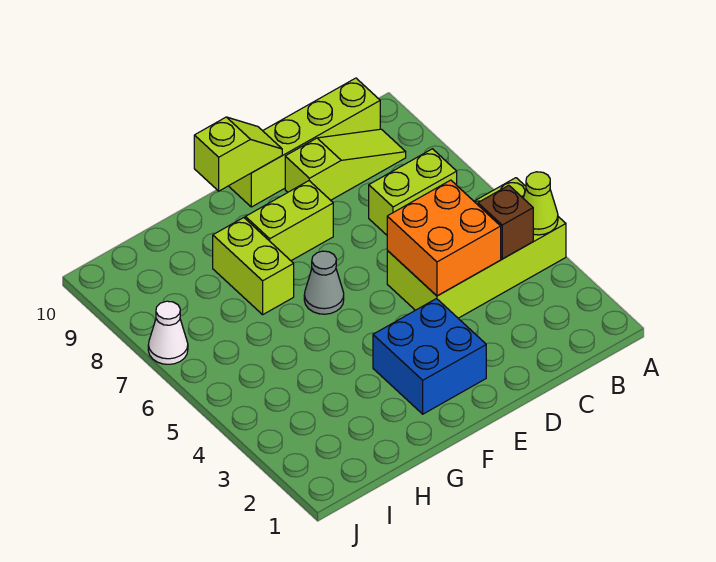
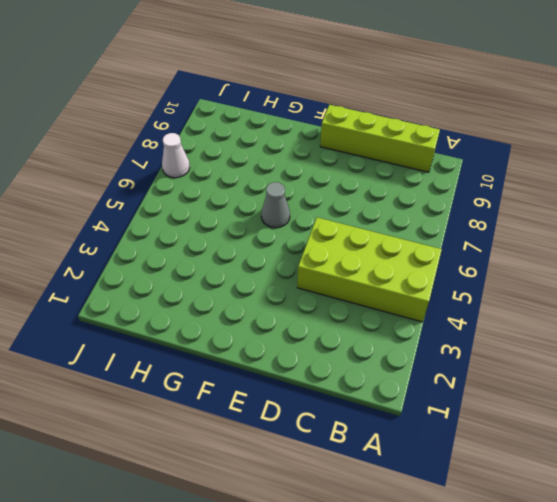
none -> lime brick B7:C7 level 1
none -> lime slope B9:D9 level 1 top D
none -> blue brick E2:F3 level 1

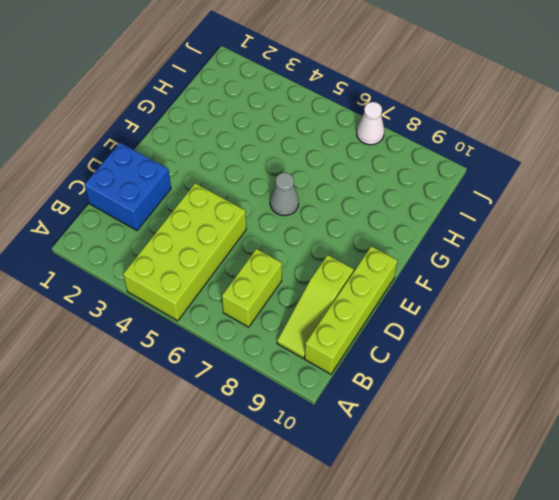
blue brick C1:D2 level 1 -> blue brick E2:F3 level 1
none -> lime brick E8:F8 level 1
none -> lime brick G7:G8 level 1
none -> lime cone A4 level 2

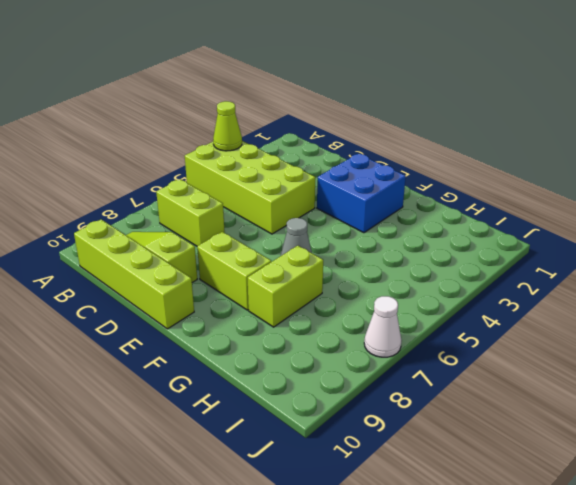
none -> brown brick B4 level 2
none -> orange brick C4:D5 level 2
none -> lime slope E10:F10 level 2 top F

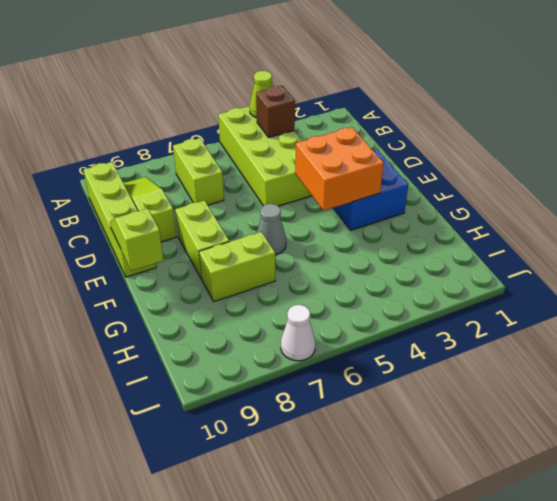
orange brick E3:F4 level 2 -> orange brick C4:D5 level 2

